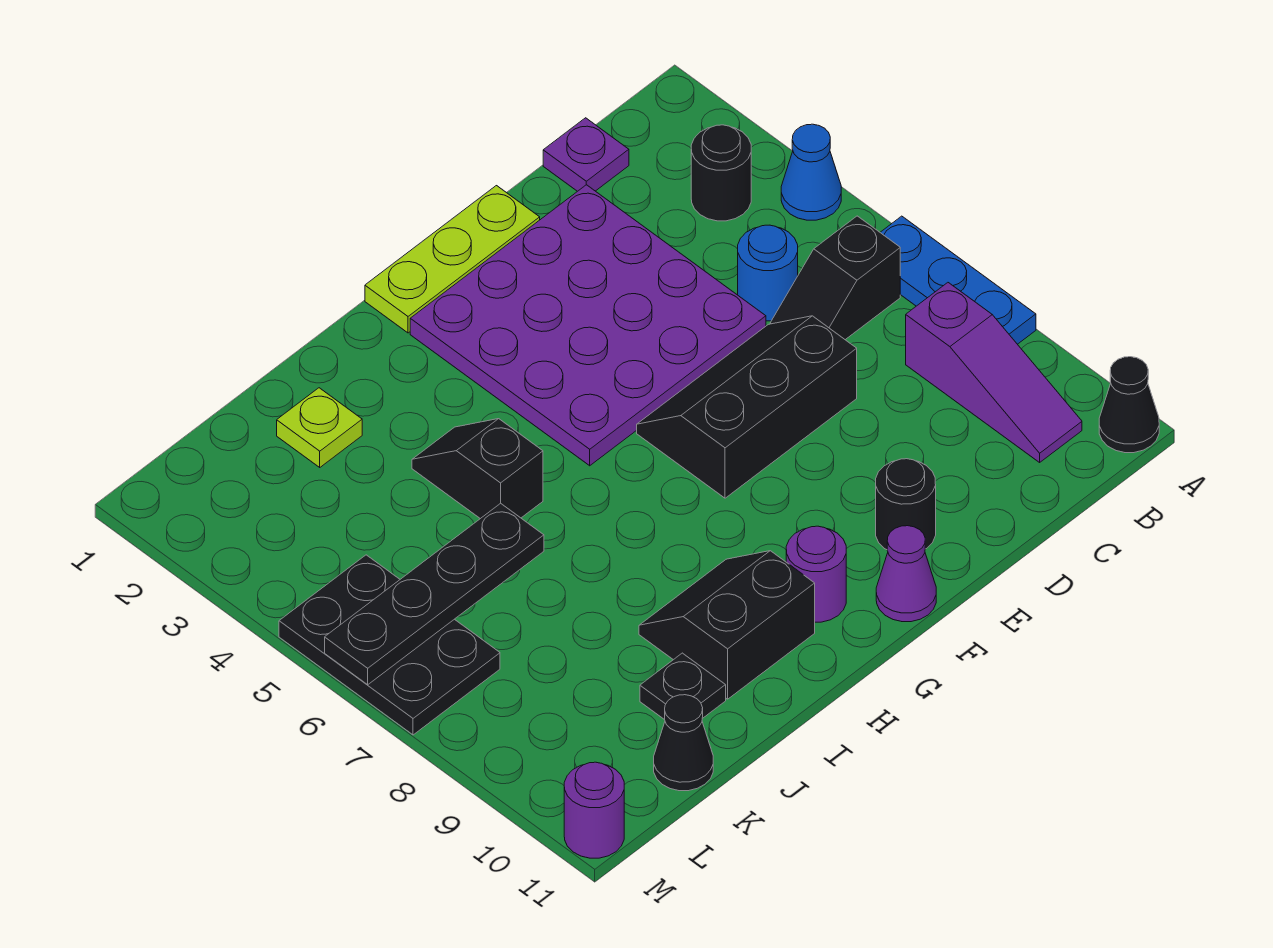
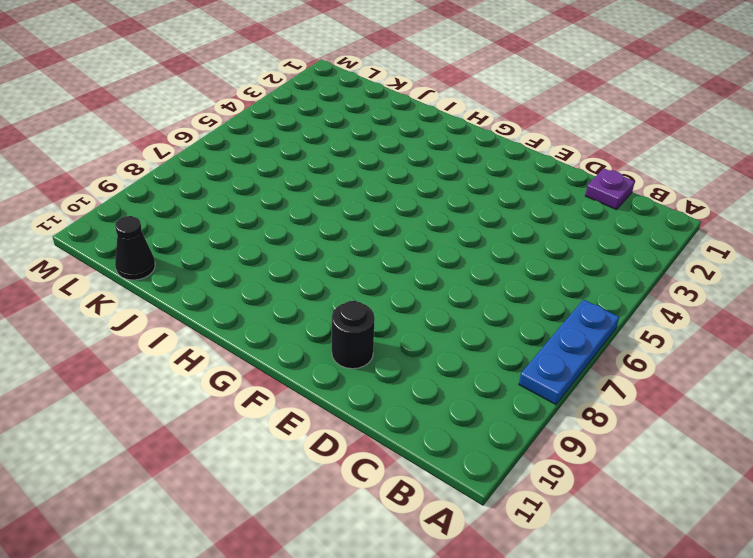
none -> blue cone A4 level 1
none -> black cone A11 level 1
none -> black round brick B3 level 1

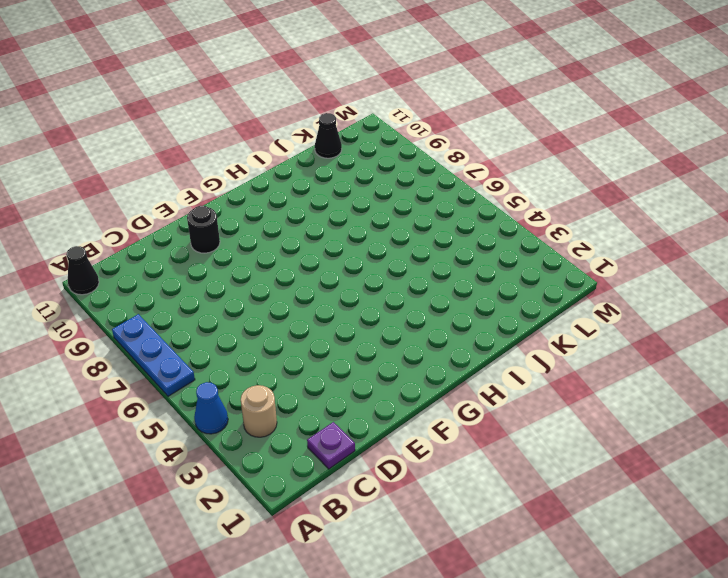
tan round brick B3 level 1 -> black round brick B3 level 1
none -> black slope B6:C6 level 1 top B
none -> purple slope B8:B10 level 1 top 8
none -> blue round brick C5 level 1

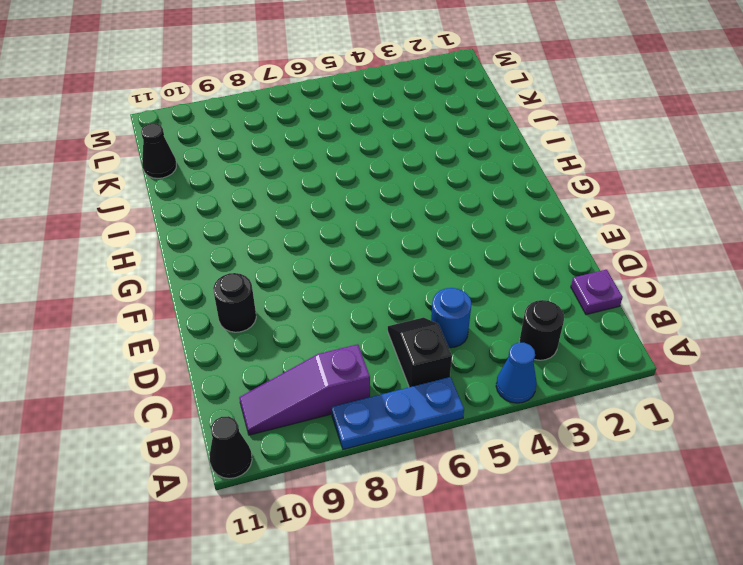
none -> purple plate D2:G5 level 1
none -> black slope D6:F7 level 1 top 7
none -> lime plate E1:G1 level 1

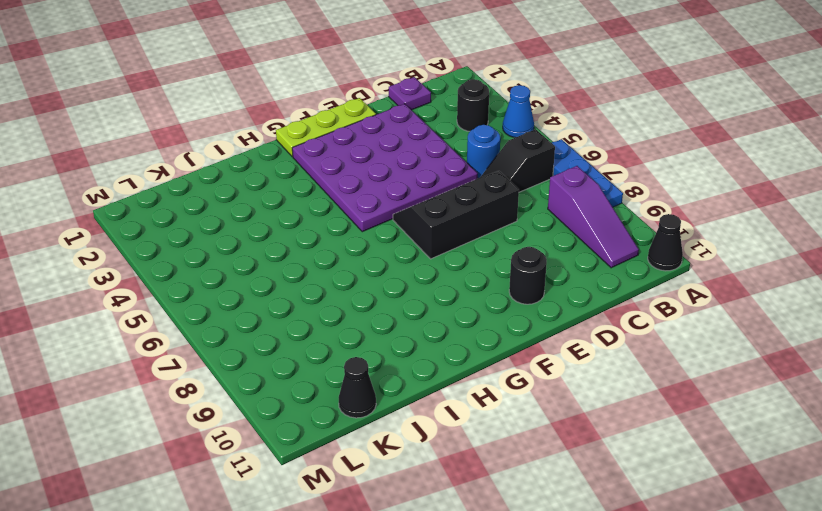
none -> purple cone F11 level 1
none -> purple round brick G10 level 1
none -> black slope H9:I10 level 1 top 10

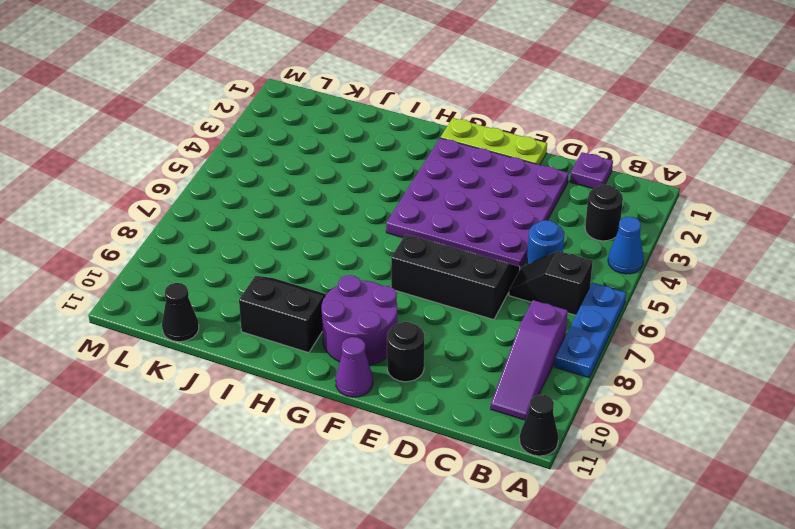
purple round brick F9:G10 level 1 -> purple round brick G10 level 1
none -> black slope I4:I5 level 1 top 5
none -> lime plate J2 level 1
none -> black plate J10 level 1

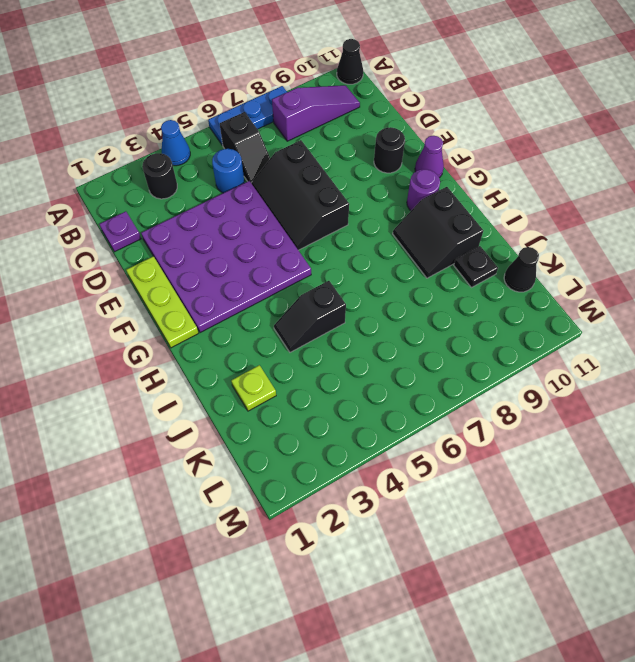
none -> black plate L5:M7 level 1
none -> purple round brick M11 level 1
none -> black plate J6:M6 level 2

